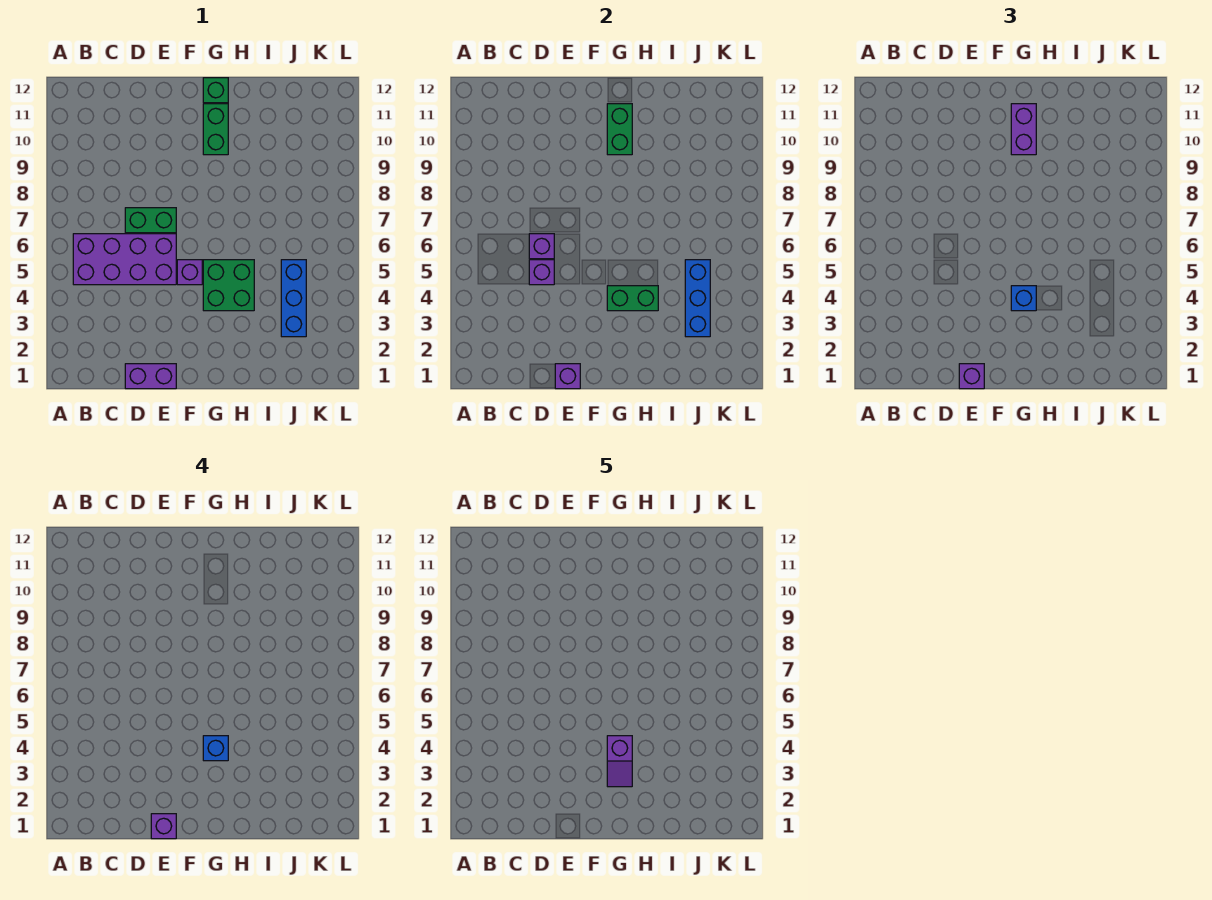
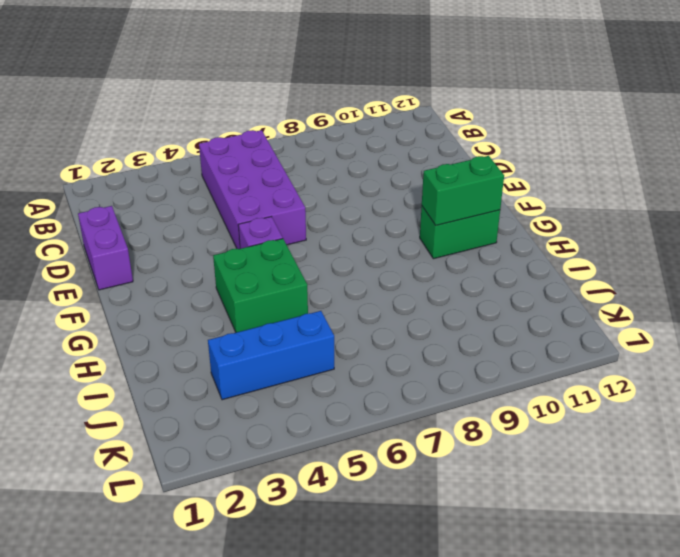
none -> green brick D7:E7 level 1
none -> green brick G12 level 1
none -> purple brick D5 level 2

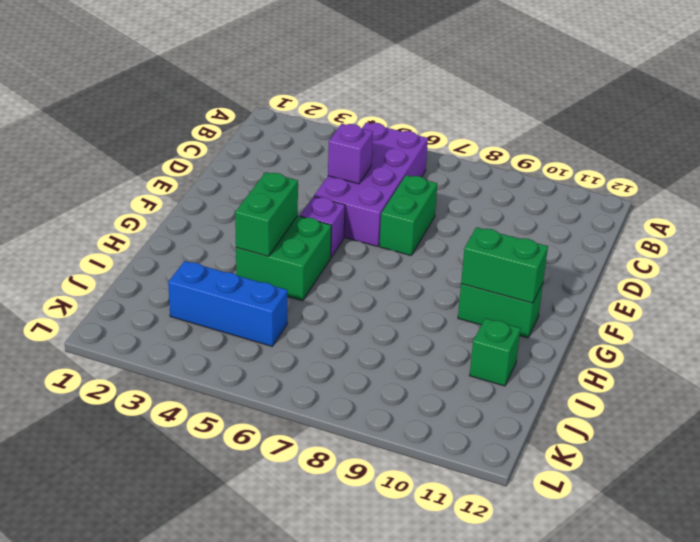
green brick I11 level 1 -> green brick G12 level 1
none -> purple brick D1:E1 level 1
none -> purple brick D6 level 2
none -> purple brick E1 level 2

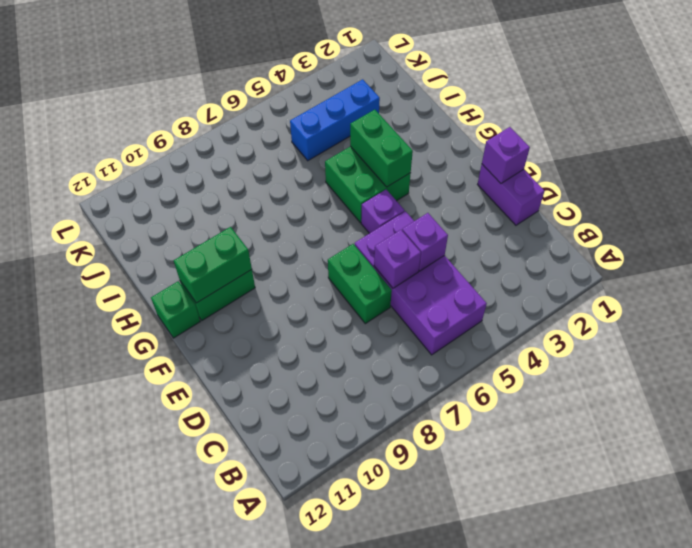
none -> blue brick J3:J5 level 2
none -> purple brick E1 level 3
none -> blue brick G4 level 3

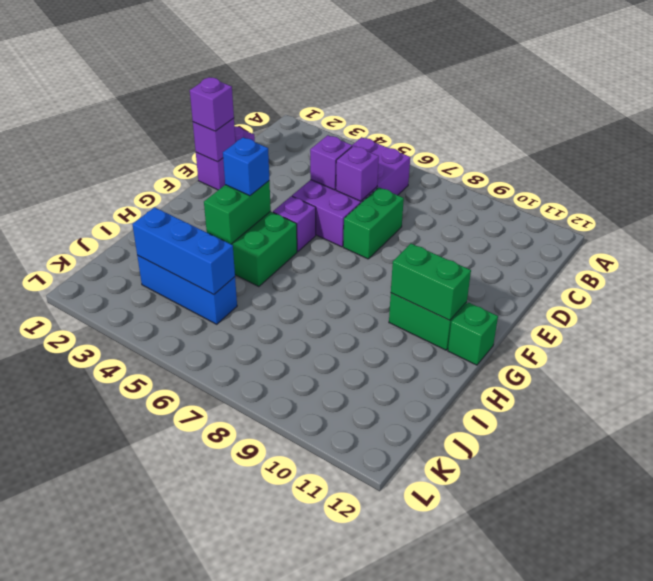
none -> purple brick G10:G11 level 3
none -> purple brick E1 level 4
none -> blue brick G4 level 4

